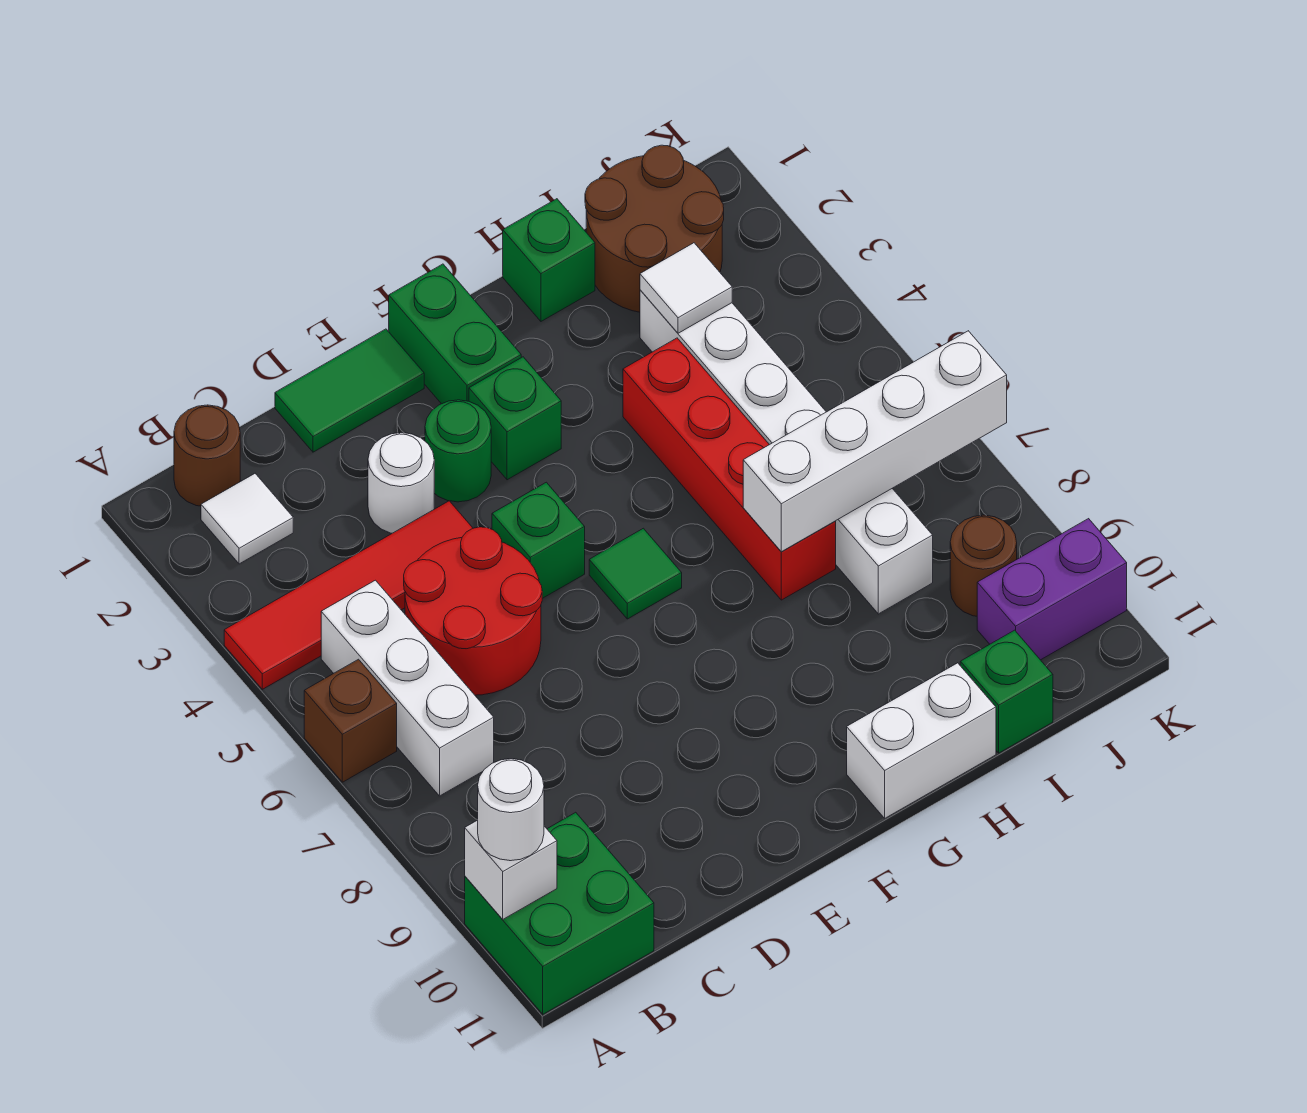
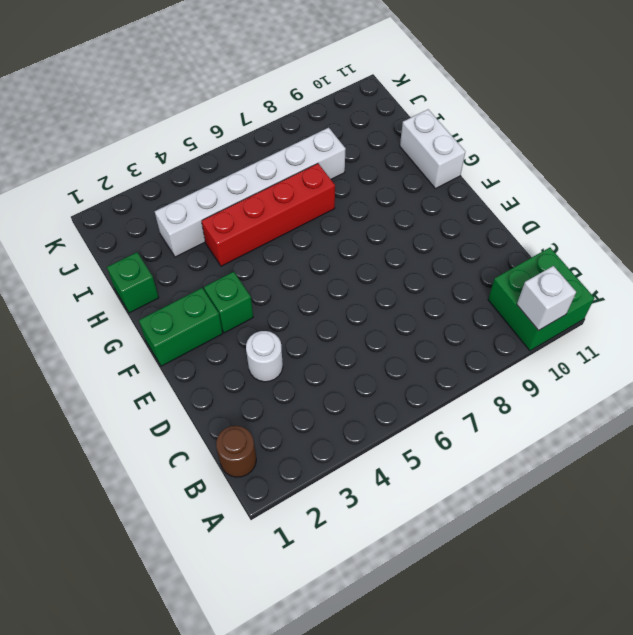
none -> red tile A4:D4 level 1
none -> brown brick A6 level 1
none -> white tile B2 level 1

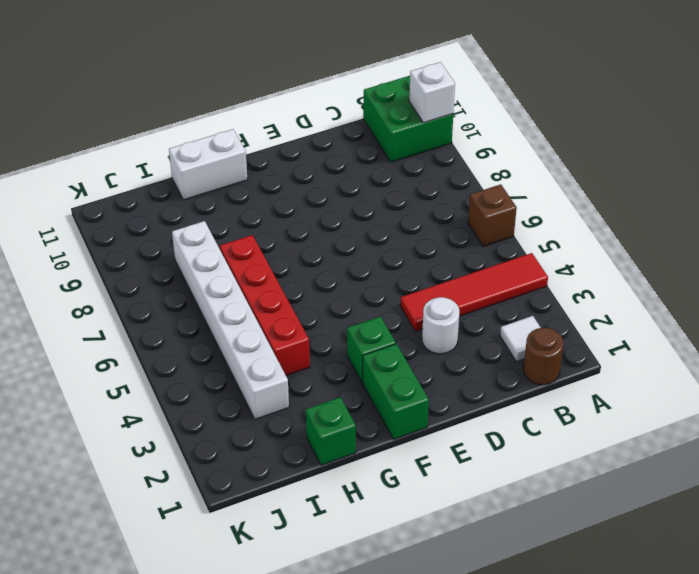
none -> white brick B5:B7 level 1
none -> red round brick C5:D6 level 1
none -> green tile D1:E1 level 1

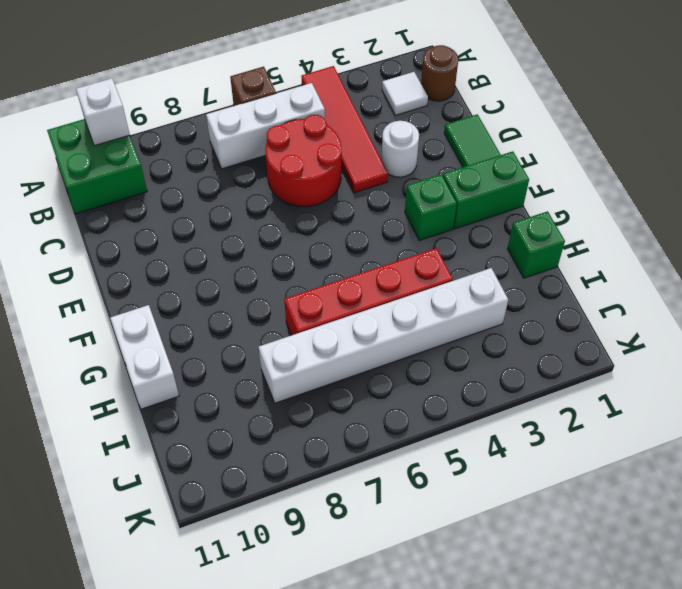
none -> green round brick E3 level 1
none -> green brick E5 level 1
none -> green tile F6 level 1

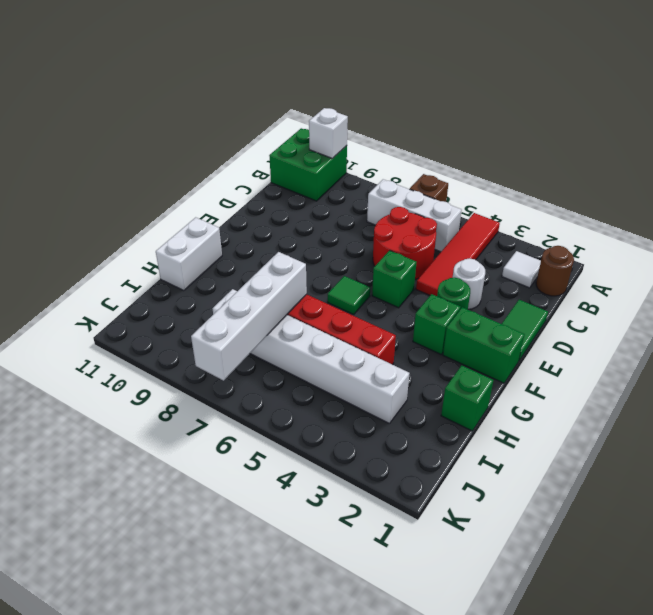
none -> brown round brick I1:J2 level 1
none -> green brick I11 level 1
none -> brown round brick J9 level 1

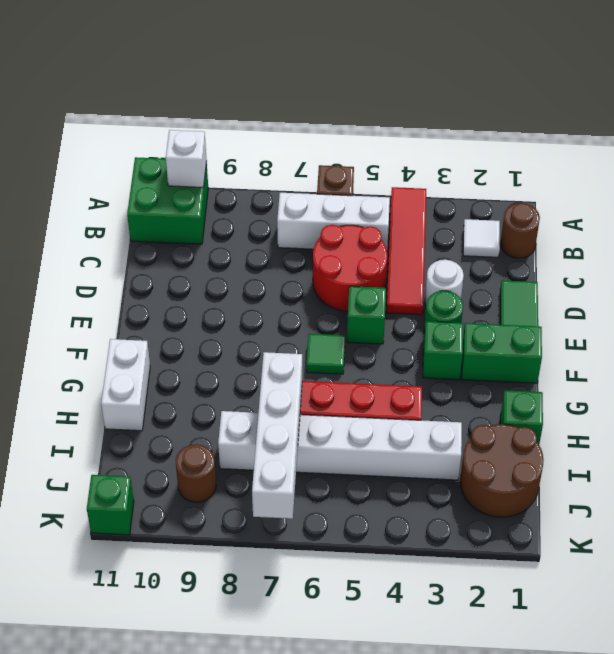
green brick K11 level 1 -> green brick I11 level 1
none -> purple brick J10:K10 level 1
none -> white tile I3 level 2
none -> white round brick A10 level 3

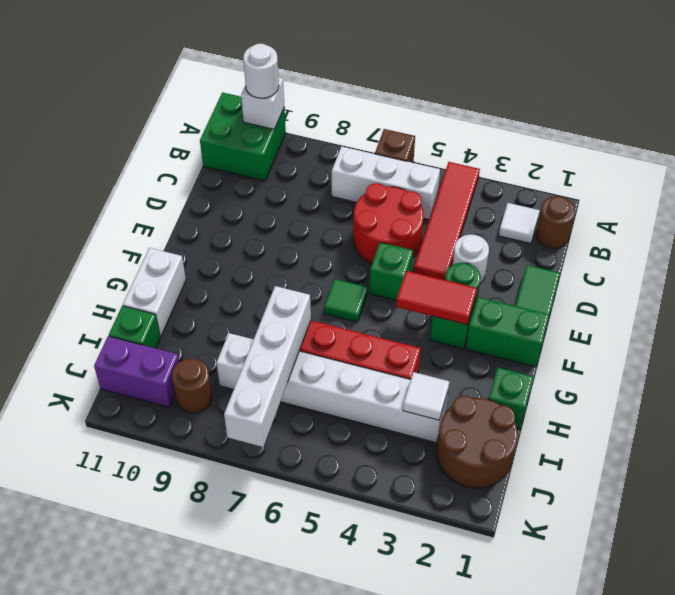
red tile F3:F4 level 2 -> none
purple brick J10:J11 level 1 -> purple brick J10:K10 level 1

